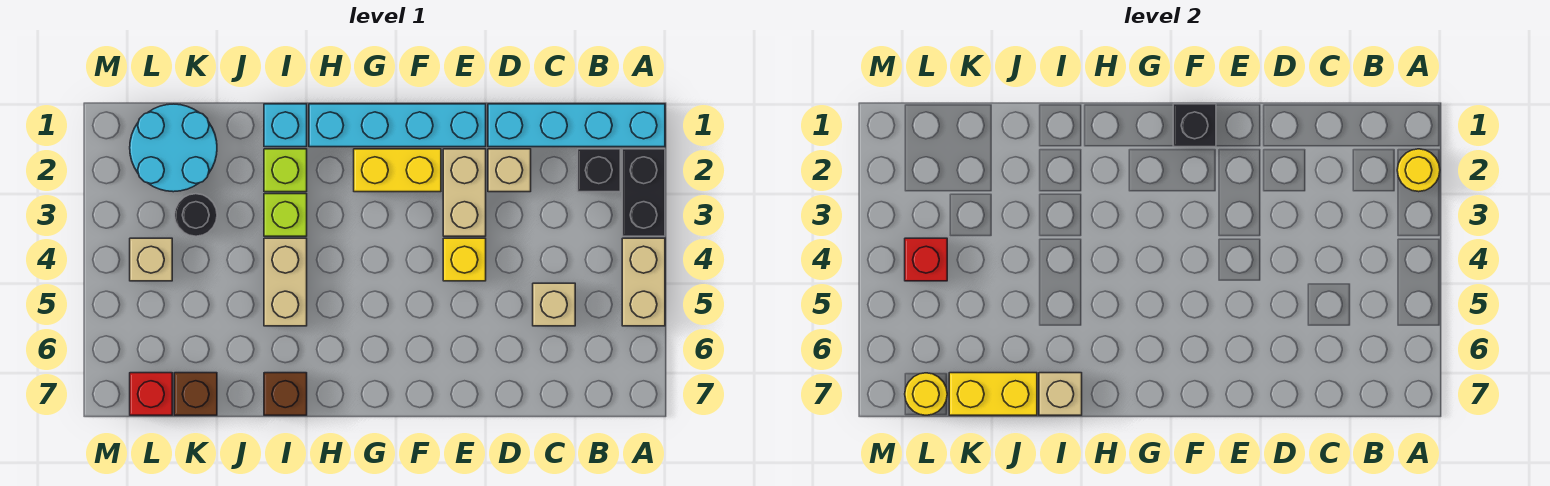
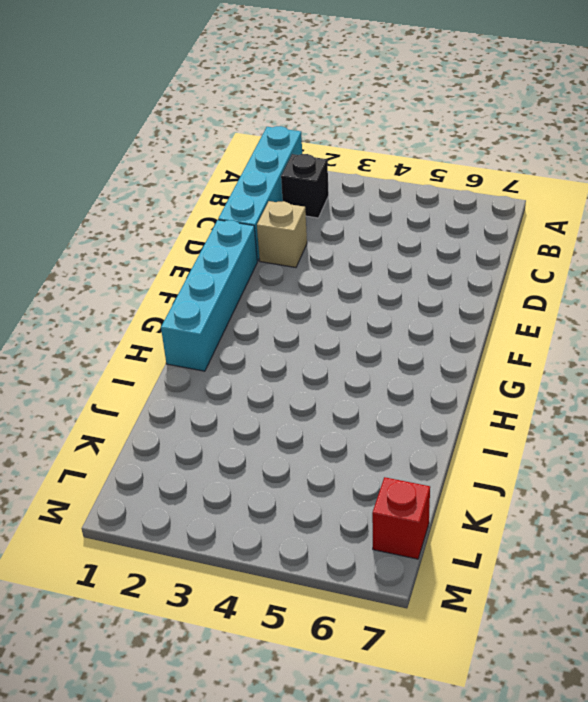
none -> black brick A2:A3 level 1
none -> tan brick A4:A5 level 1
none -> tan brick C5 level 1

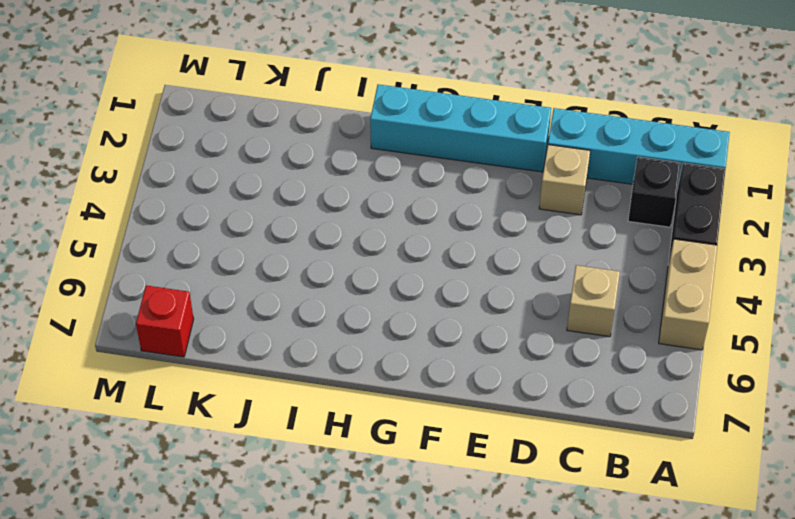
none -> tan brick E2:E3 level 1
none -> yellow brick E4 level 1
none -> yellow brick F2:G2 level 1

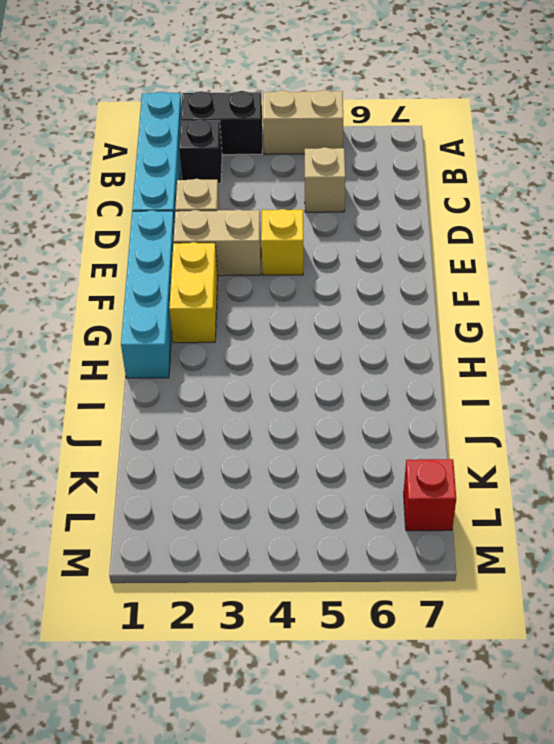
none -> cyan brick I1 level 1
none -> lime brick I2 level 1
none -> lime brick I3 level 1

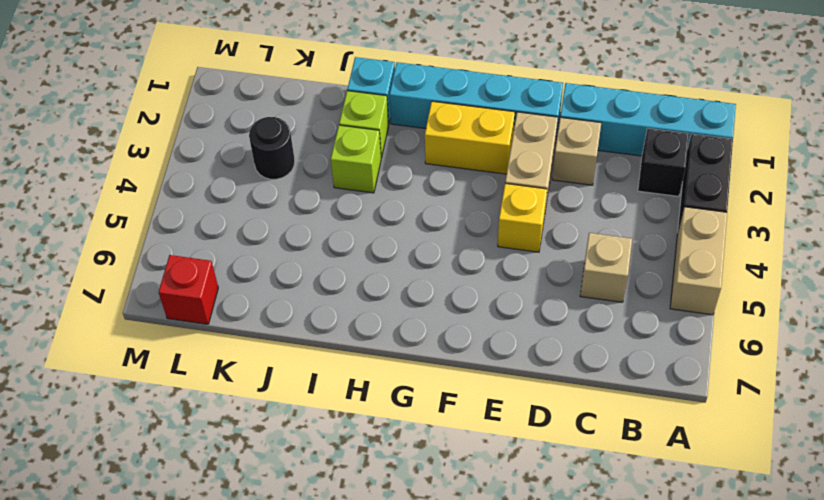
none -> tan brick I4:I5 level 1
none -> brown brick I7 level 1
none -> cyan round brick K1:L2 level 1

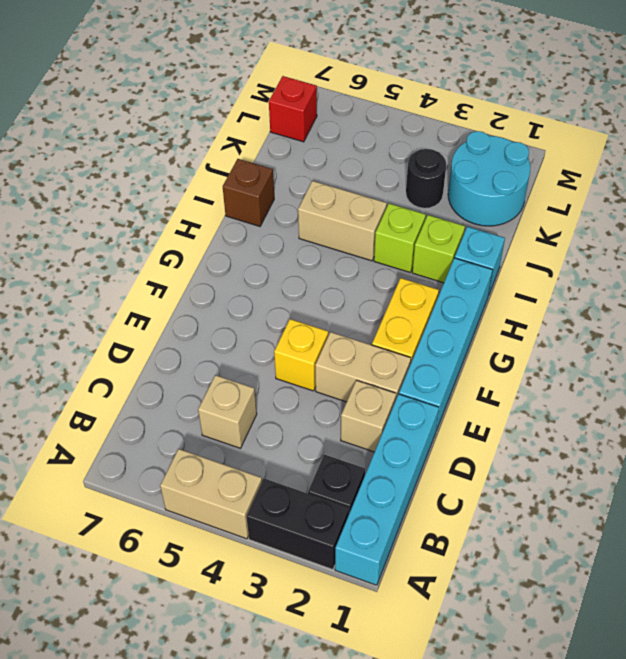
none -> brown brick K7 level 1
none -> tan brick L4 level 1
none -> yellow round brick A2 level 2

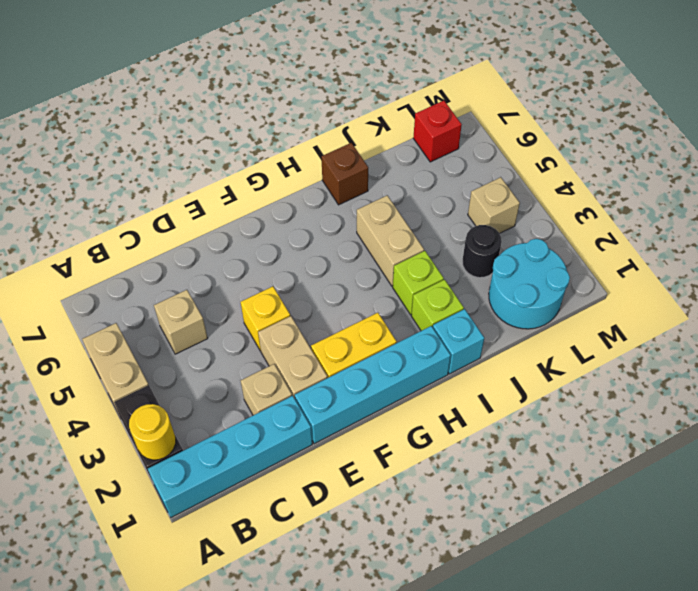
none -> black brick B2 level 1
none -> brown brick K7 level 1
none -> black brick F1 level 2

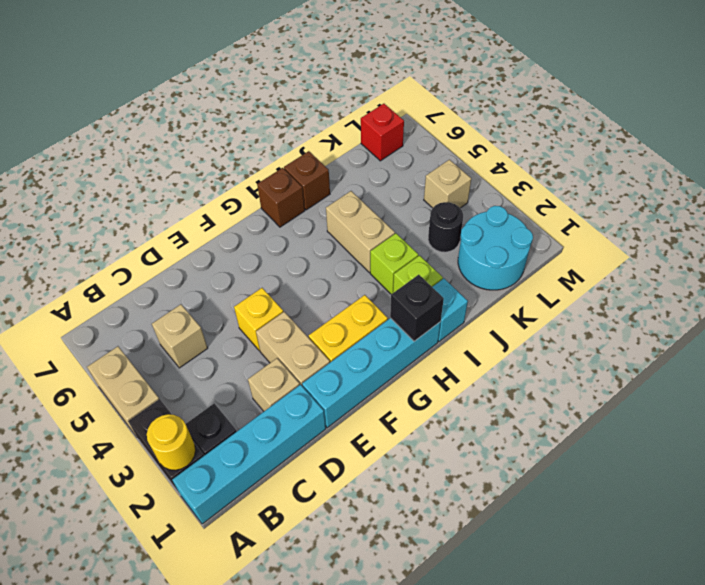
black brick H1 level 2 -> black brick F1 level 2
brown brick H7 level 1 -> brown brick K7 level 1
none -> tan brick I7 level 2
none -> yellow brick J7:K7 level 2
none -> red brick L4 level 2

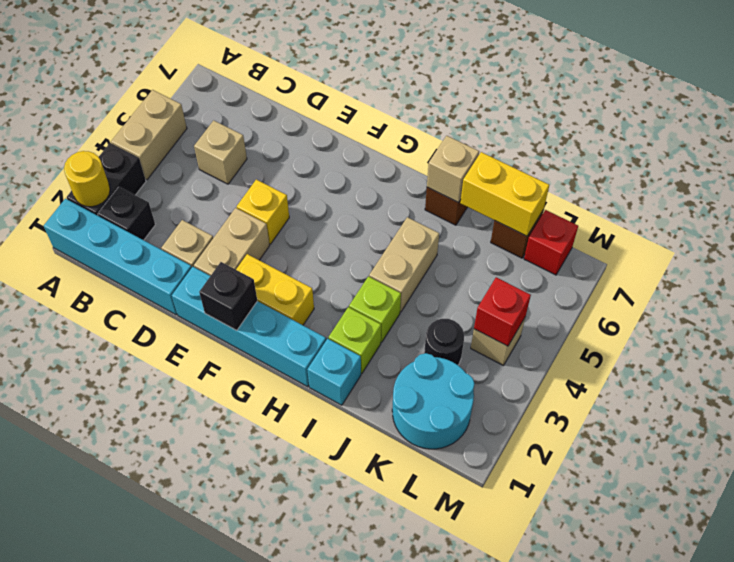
none -> yellow round brick L7 level 2

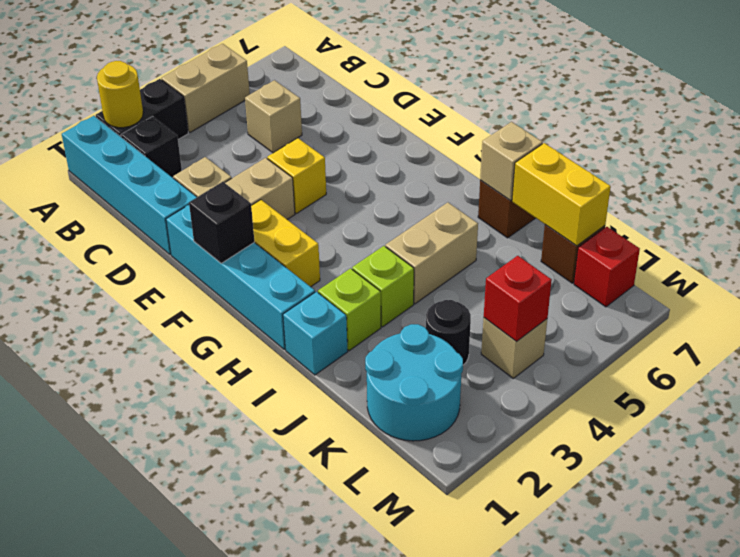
none -> yellow round brick L7 level 2

